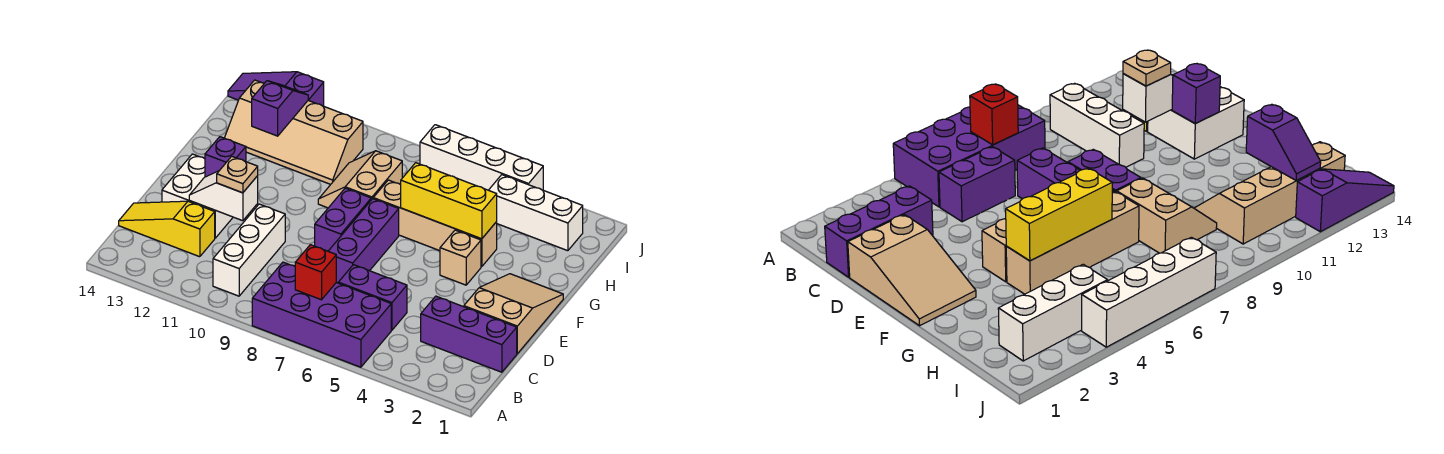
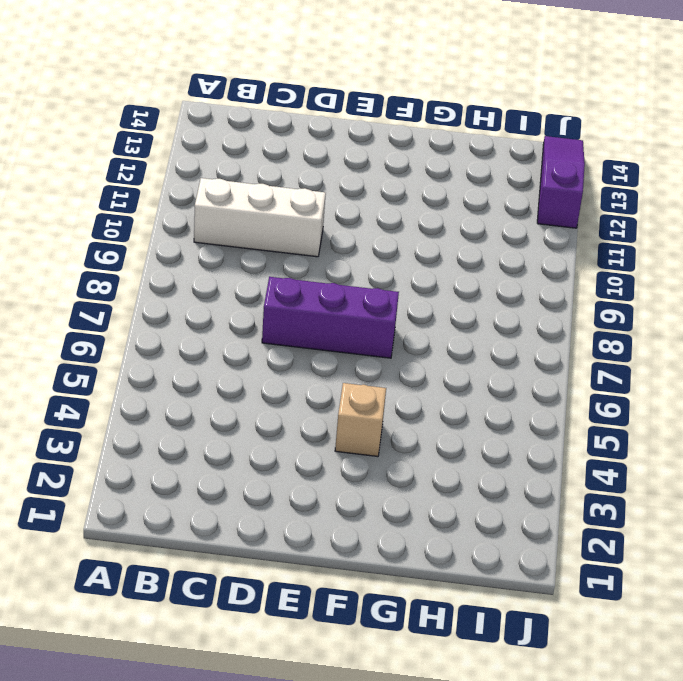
none -> purple brick A5:B8 level 1
none -> purple brick C1:C3 level 1
none -> purple brick C5:C6 level 1

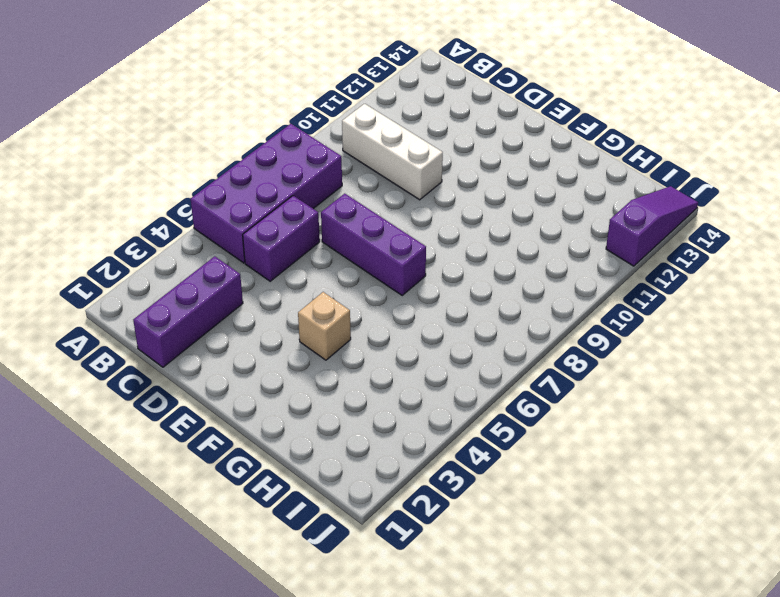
none -> yellow slope C12:C14 level 1 top 12
none -> tan slope D1:F2 level 1 top D
none -> white brick D12:E13 level 1

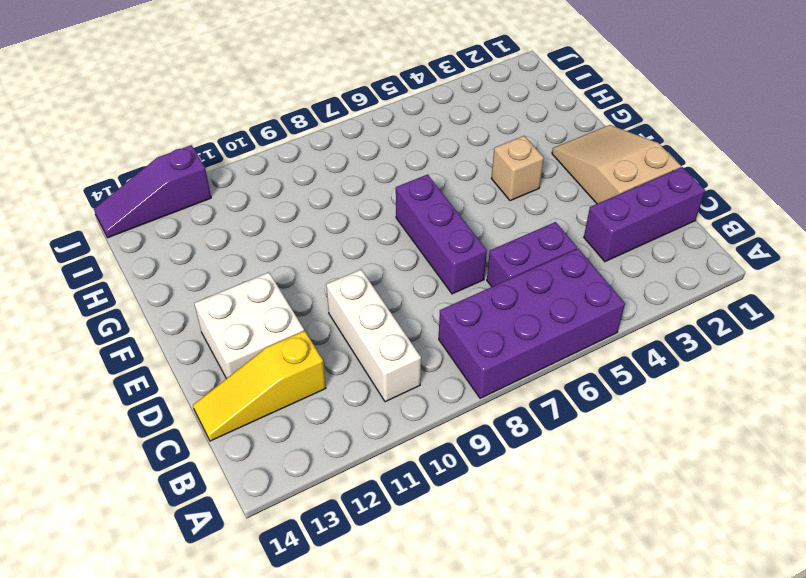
none -> purple brick E8:F8 level 1
none -> tan brick G4:G7 level 1
none -> tan slope G8:H9 level 1 top 8

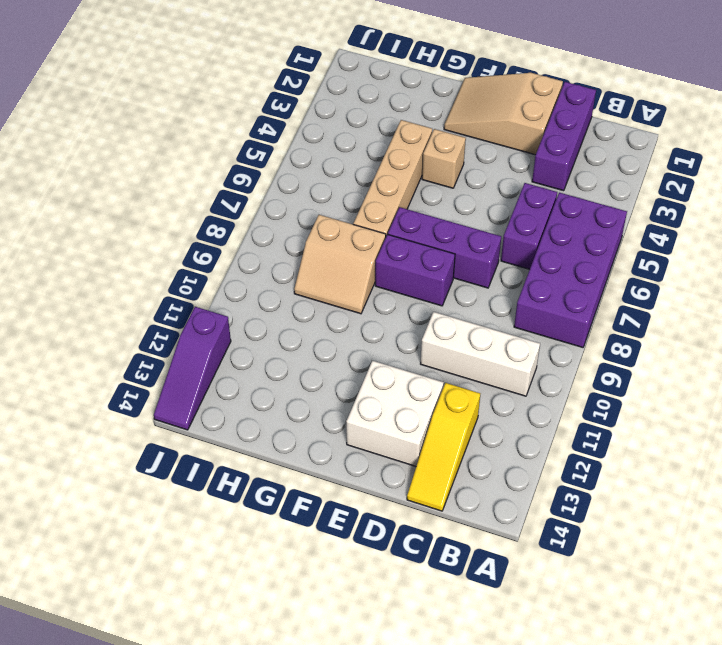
none -> tan slope H10:I13 level 1 top I
none -> white brick I2:I4 level 1
none -> white brick J4:J7 level 1

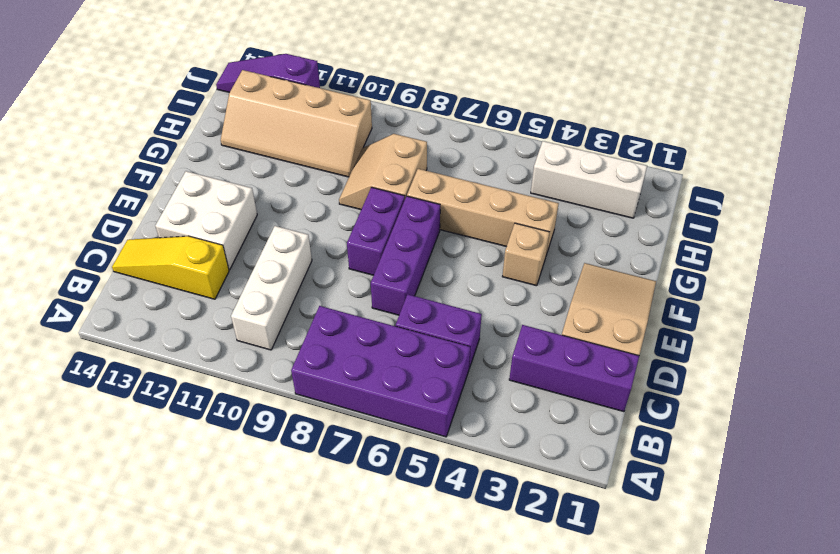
none -> white brick J4:J7 level 1
none -> red brick B7 level 2
none -> white slope D11:D12 level 2 top 11

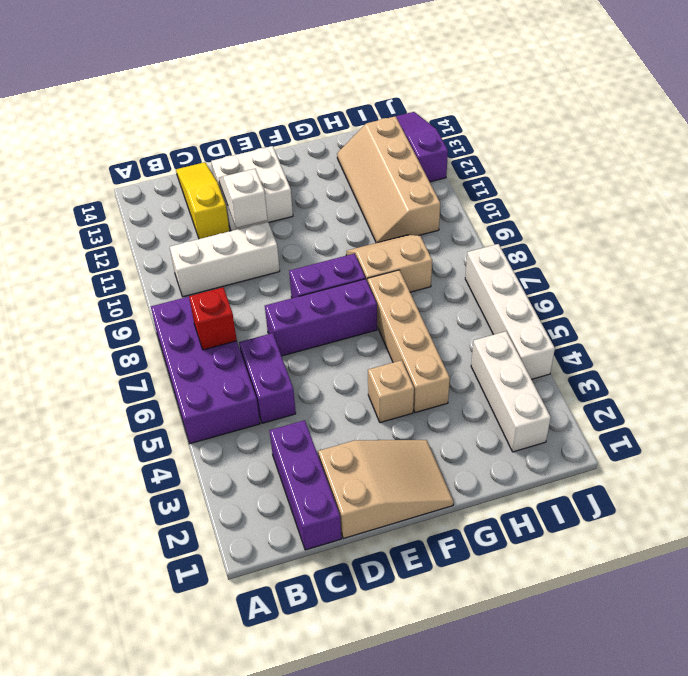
none -> purple brick E12 level 2
none -> yellow brick G4:G6 level 2
none -> purple slope H12:I12 level 2 top H

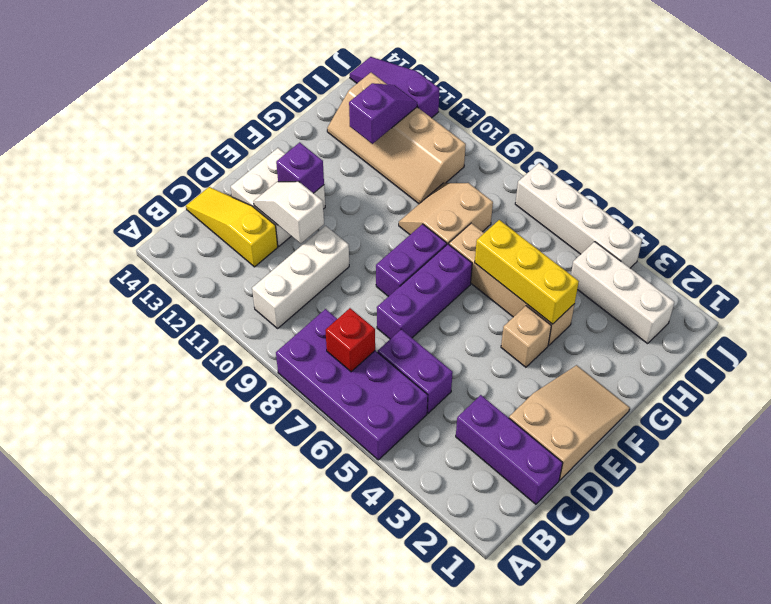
none -> tan plate D11 level 3

